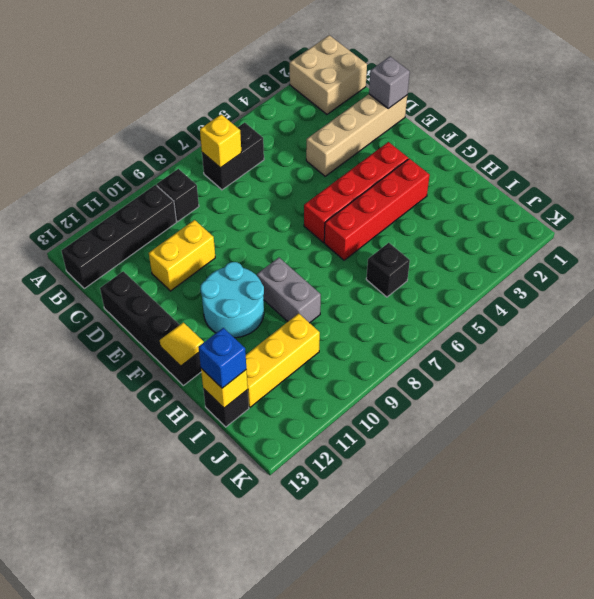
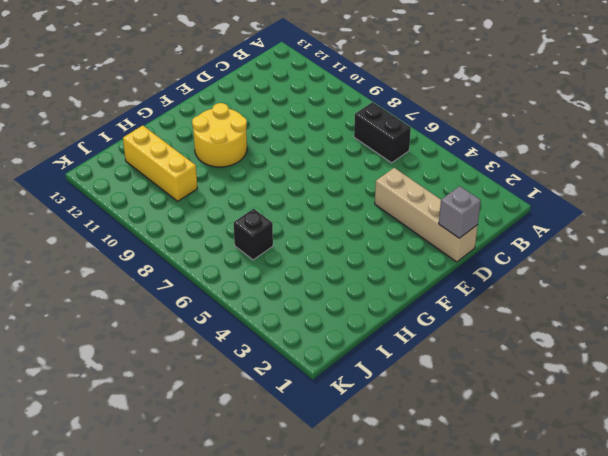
yellow round brick F10:G11 level 1 -> cyan round brick F10:G11 level 1
none -> tan brick A1:B2 level 1
none -> black brick B9 level 1
none -> black brick B10:B13 level 1

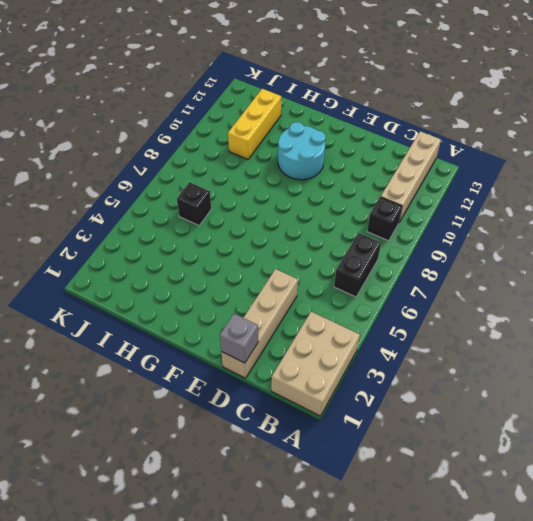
tan brick A1:B3 level 1 -> tan brick A1:B2 level 1
tan brick B10:B13 level 1 -> black brick B10:B13 level 1
none -> yellow brick D10:D11 level 1
none -> black brick D13:G13 level 1
none -> red brick F3:F6 level 1

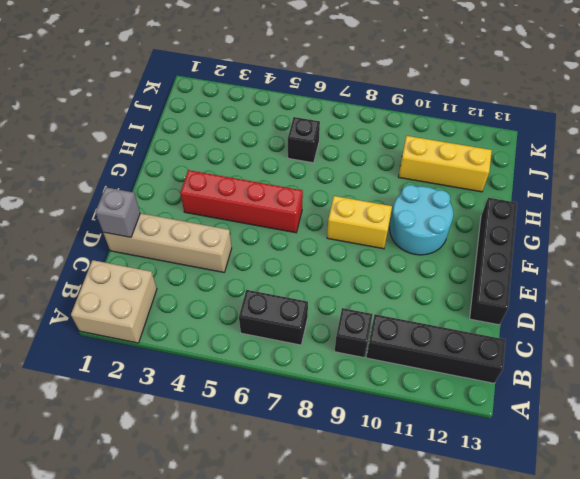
yellow brick F8:F9 level 1 -> yellow brick D10:D11 level 1
none -> red brick G3:G6 level 1
none -> grey brick G9:H9 level 1
none -> black brick I13 level 1

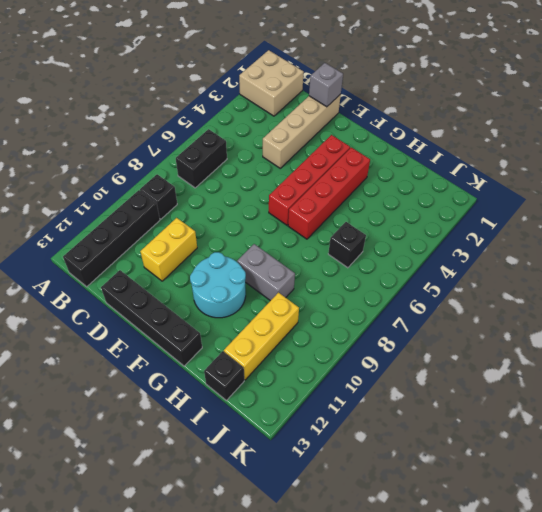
none -> yellow brick B7 level 2
none -> yellow tile G13 level 2
none -> yellow brick I13 level 2

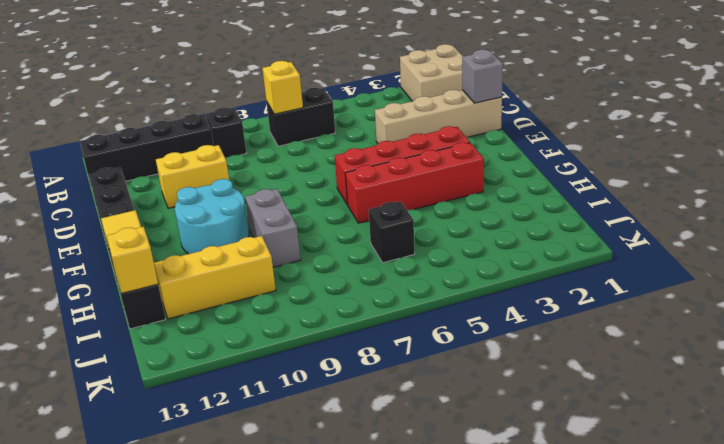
none -> blue brick I13 level 3

